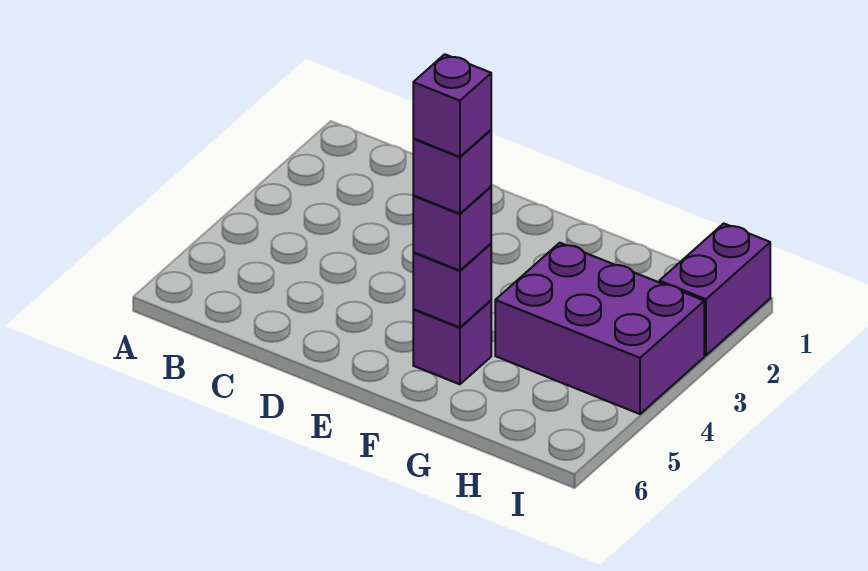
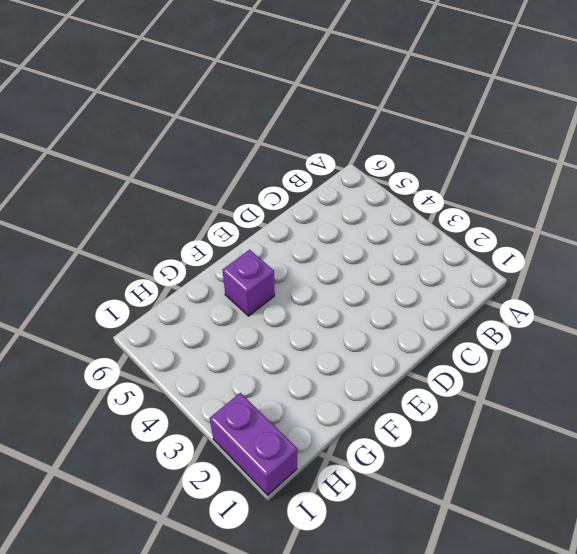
none -> purple brick G3:I4 level 1
none -> purple brick F5 level 2

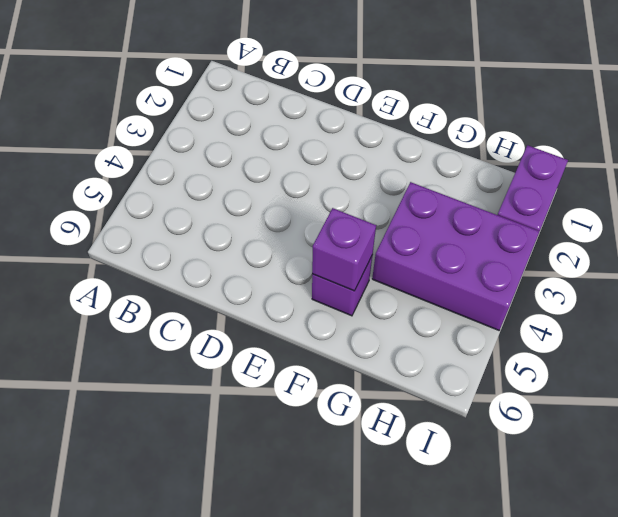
none -> purple brick F5 level 3
none -> purple brick F5 level 4

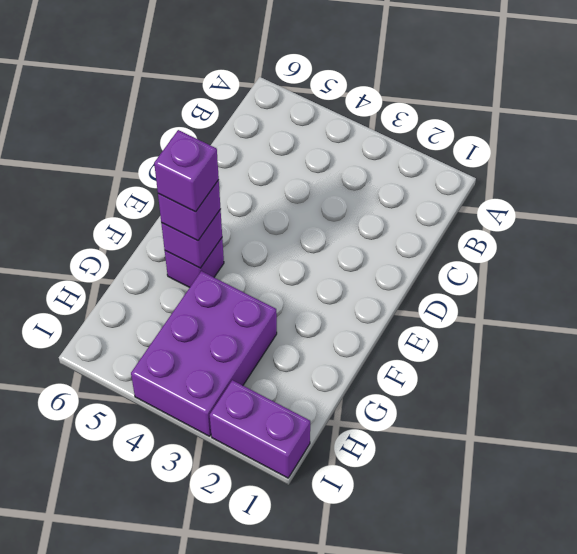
none -> purple brick F5 level 5

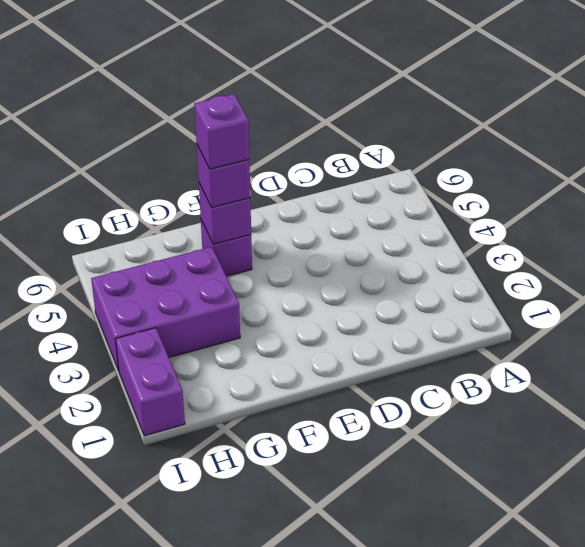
none -> purple brick F5 level 5

